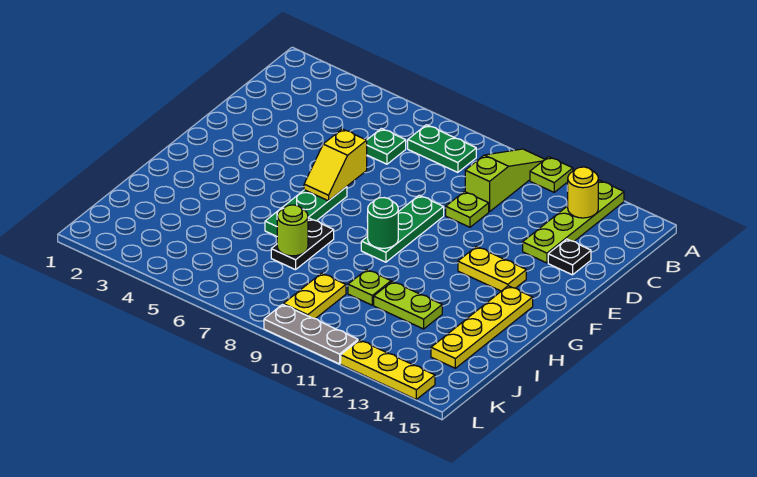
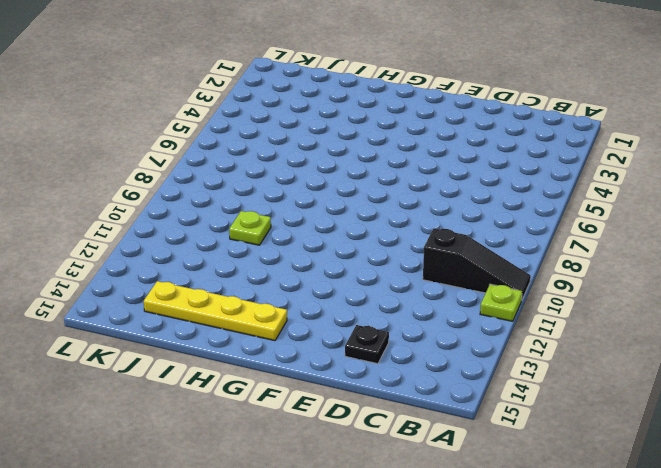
black slope A10:C10 level 1 top C -> lime slope A10:C10 level 1 top C
none -> lime plate A13:D13 level 1
none -> green plate B7:B8 level 1
none -> green plate C6 level 1

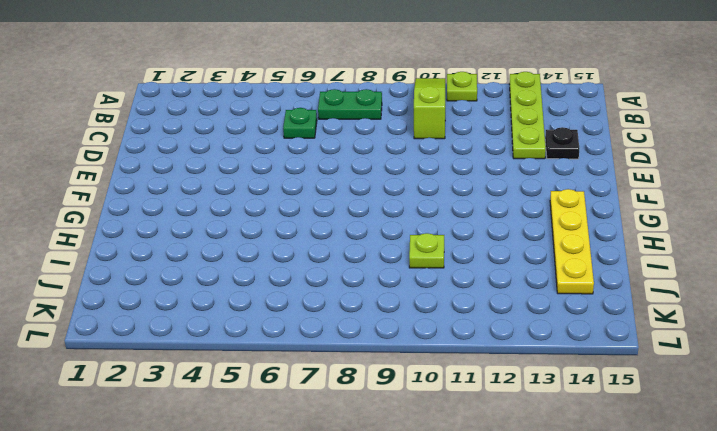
none -> lime plate D10 level 1
none -> green plate E9:G9 level 1
none -> green plate F6:H6 level 1

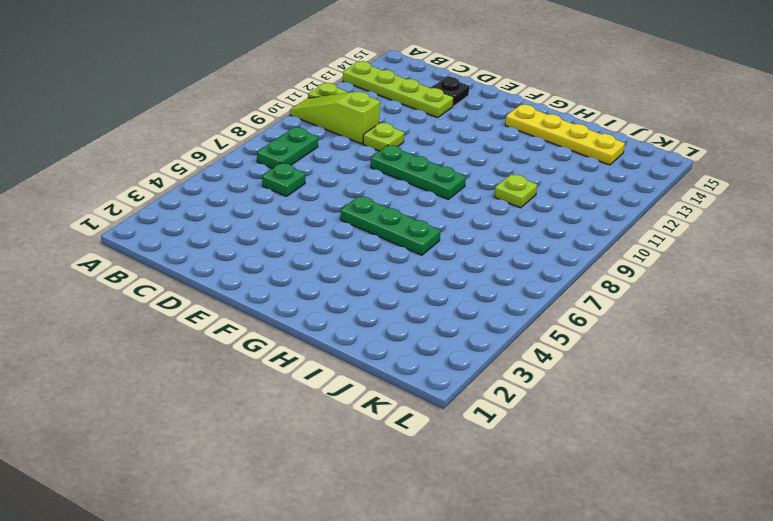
none -> yellow plate F12:F13 level 1
none -> black plate H7:I7 level 1
none -> lime plate I11:I12 level 1

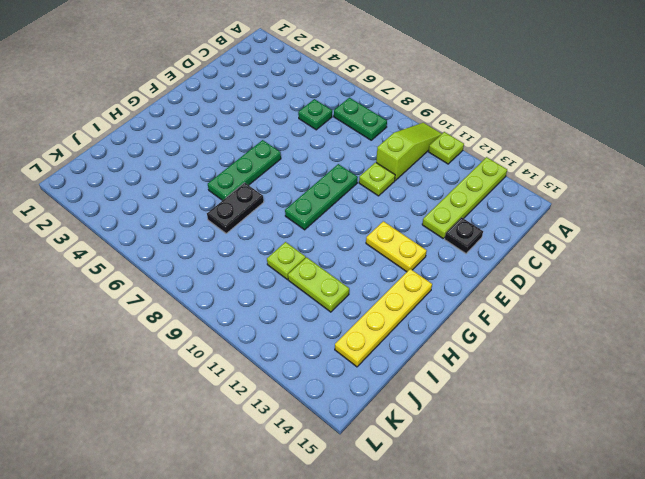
none -> yellow plate J9:K9 level 1
none -> grey plate L9:L11 level 1
none -> yellow plate L12:L14 level 1

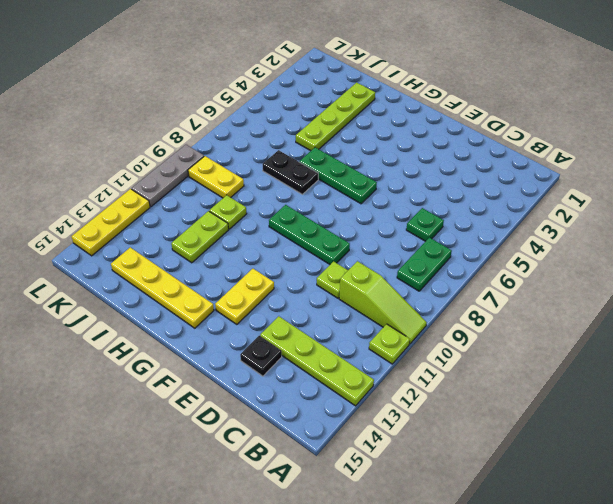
lime plate I2:I5 level 1 -> none
none -> yellow round brick B13 level 2
none -> yellow slope E6:F6 level 2 top E
none -> green round brick G9 level 2

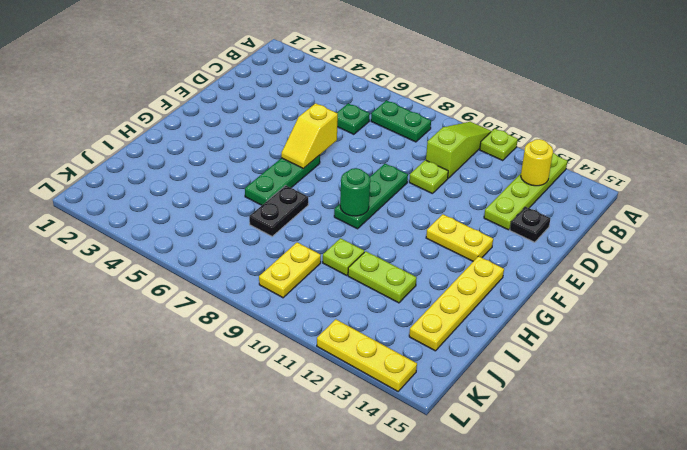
none -> grey plate L9:L11 level 1
none -> lime round brick I7 level 2

